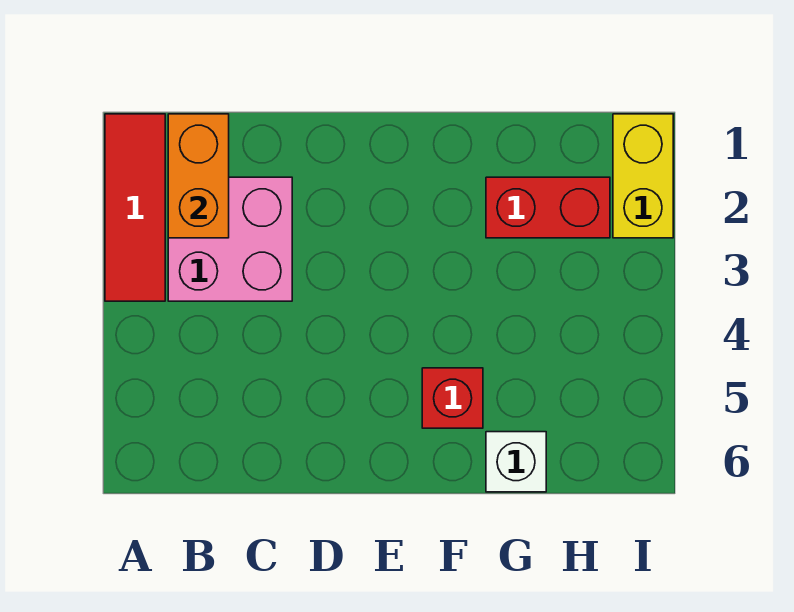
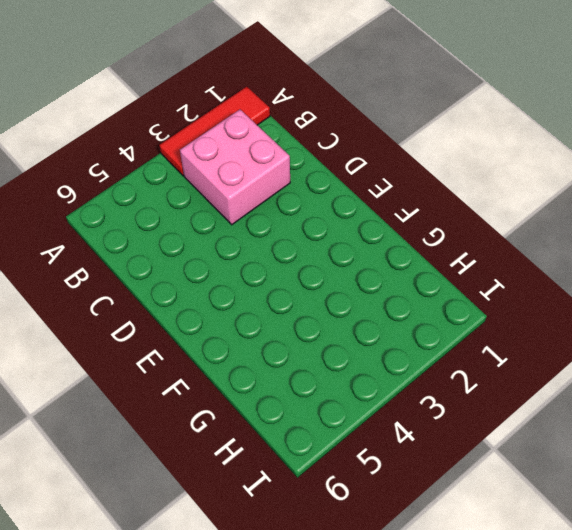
none -> red brick F5 level 1
none -> red brick G2:H2 level 1

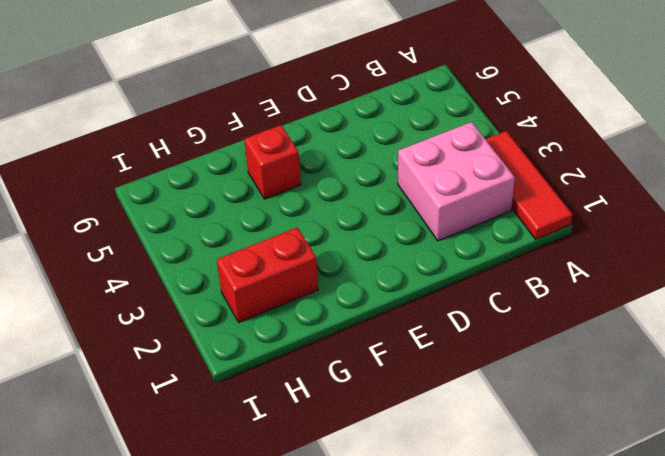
none -> white brick G6 level 1
none -> yellow brick I1:I2 level 1

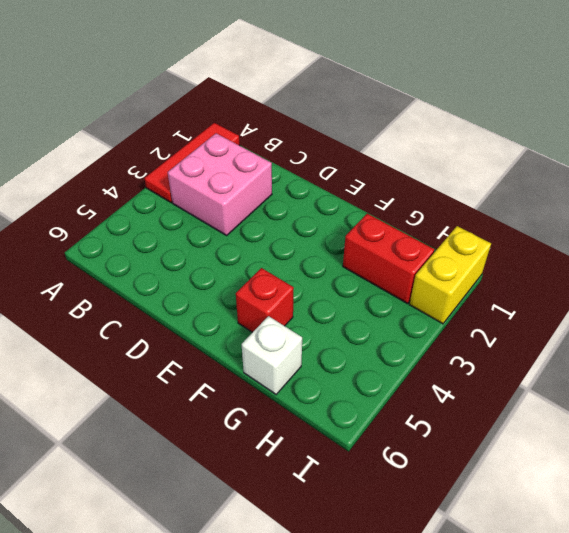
none -> orange brick B1:B2 level 2

